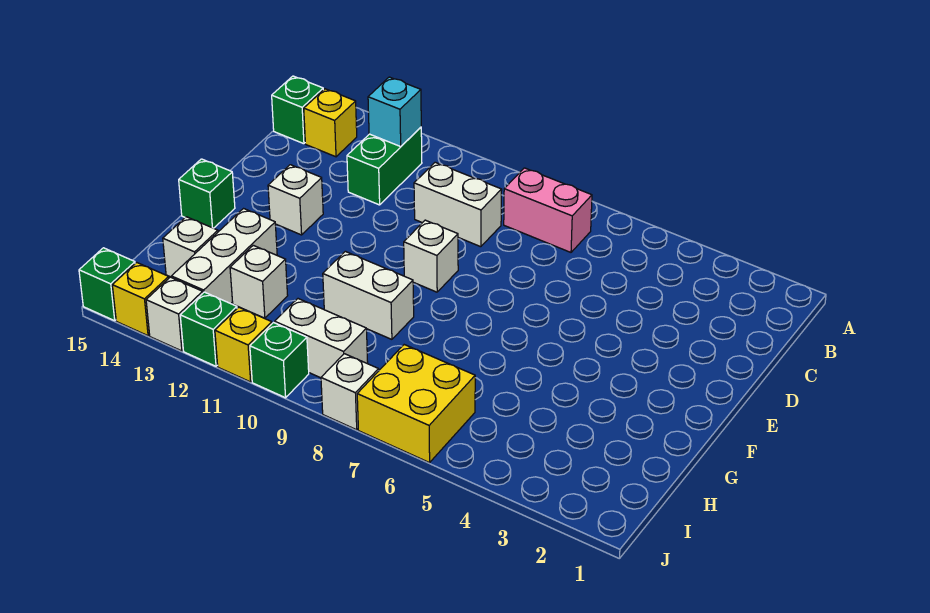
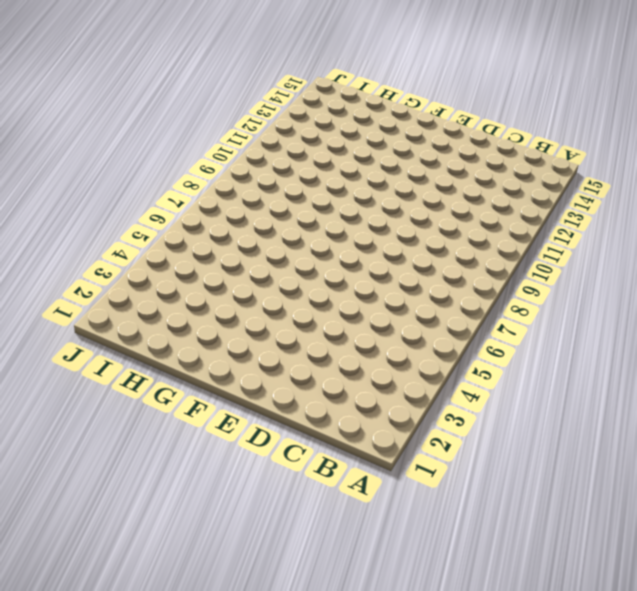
none -> pink brick B7:B8 level 1
none -> green brick B12:C12 level 1
none -> yellow brick B14 level 1

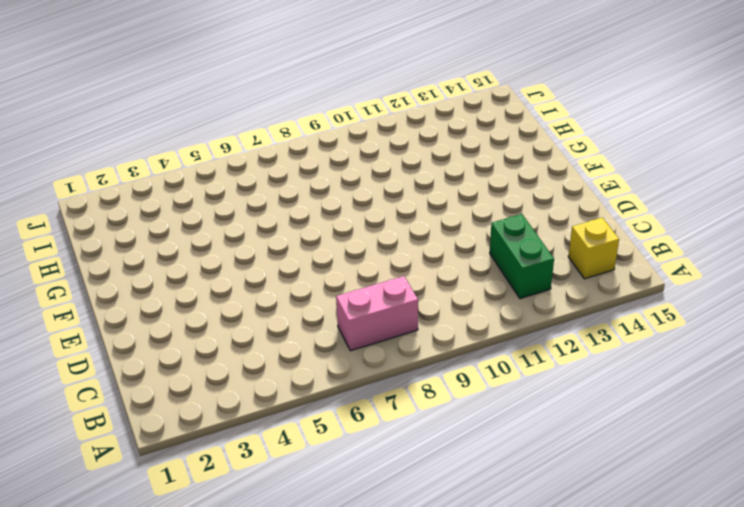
none -> green brick B15 level 1
none -> white brick C9:C10 level 1
none -> white brick E9 level 1

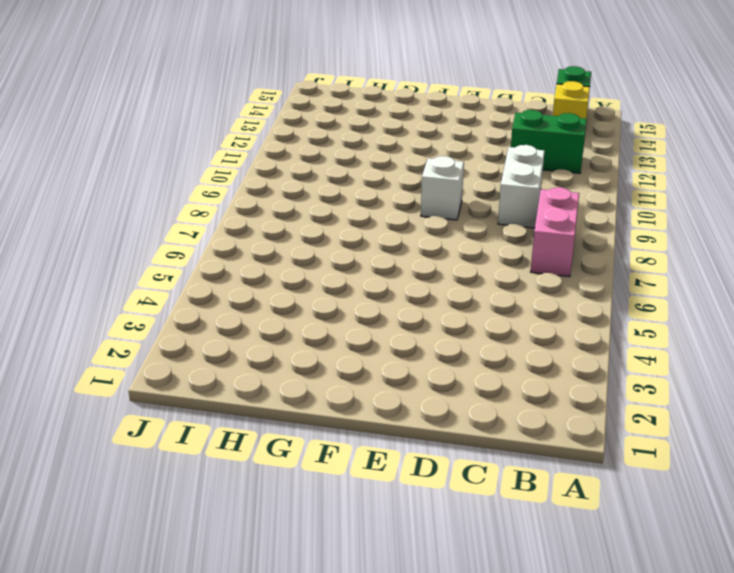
none -> white brick E13 level 1
none -> green brick F15 level 1
none -> white brick G9:G10 level 1

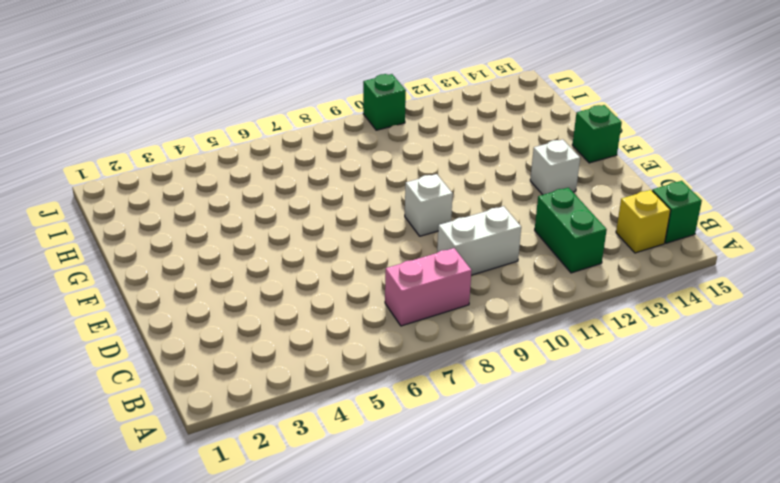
none -> white brick G9:G10 level 1
none -> white brick G13:I13 level 1
none -> white brick H12 level 1

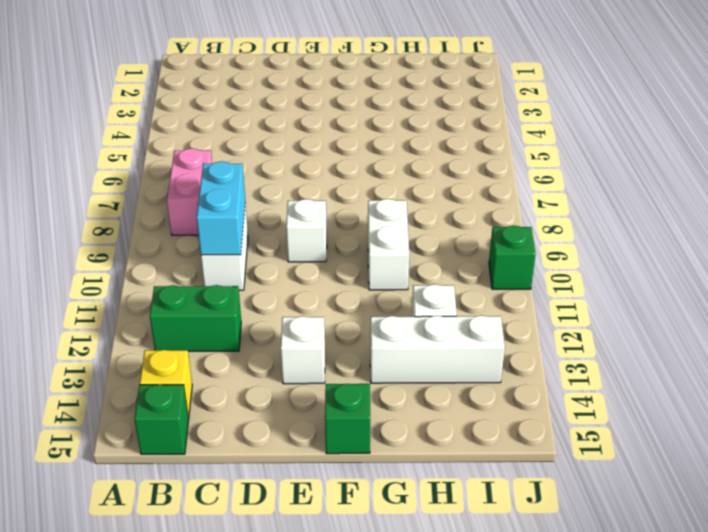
cyan brick C9:C10 level 2 -> none
none -> white brick H14 level 1
none -> yellow brick I6:J7 level 1
none -> white brick I9:I10 level 1

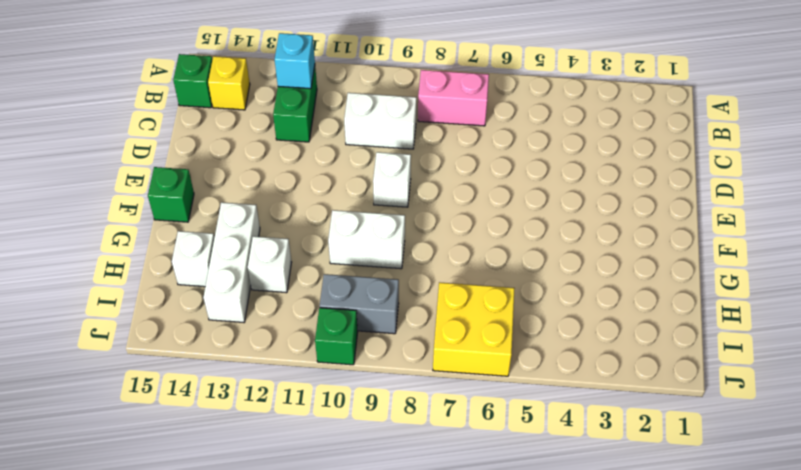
grey brick I9:I10 level 1 -> white brick I9:I10 level 1
none -> white brick E13 level 1
none -> white brick J8 level 1
none -> yellow brick J11 level 1

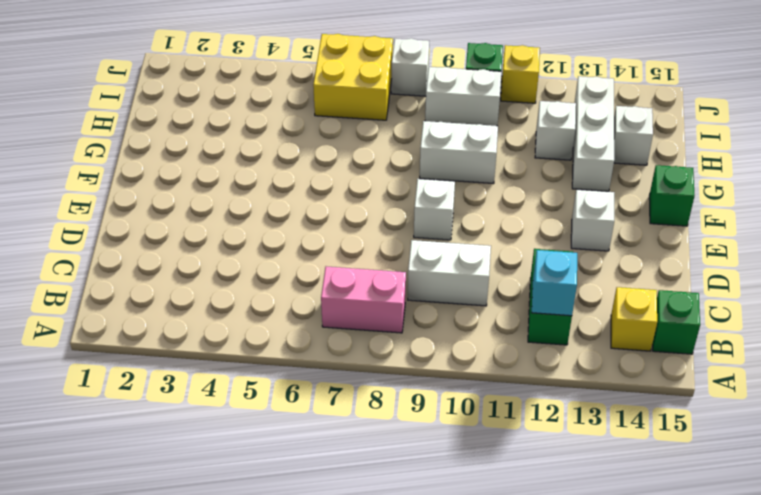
none -> green brick J12 level 1
none -> white brick J13 level 1
none -> yellow brick J14 level 1

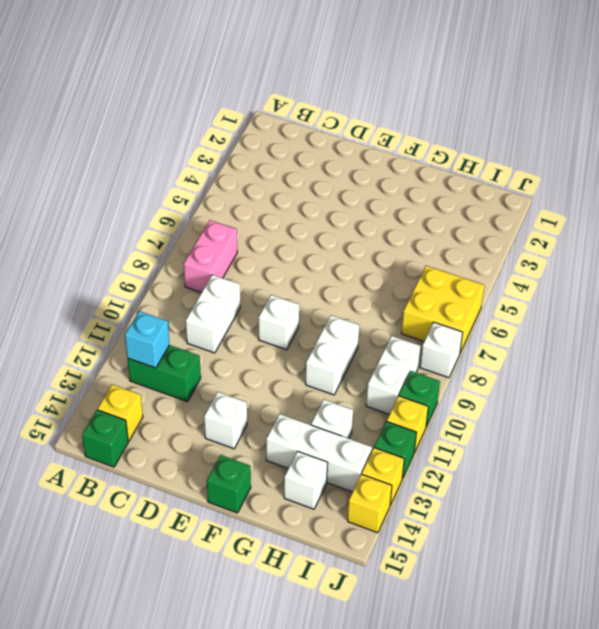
yellow brick J13 level 1 -> white brick J13 level 1
none -> green brick J15 level 1

